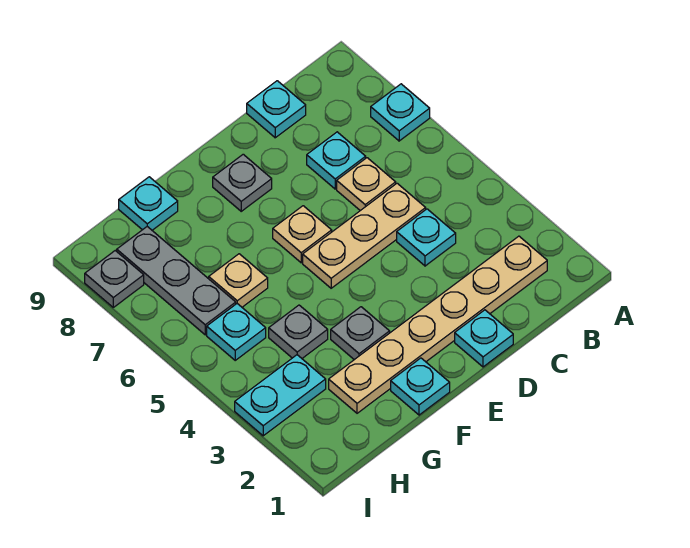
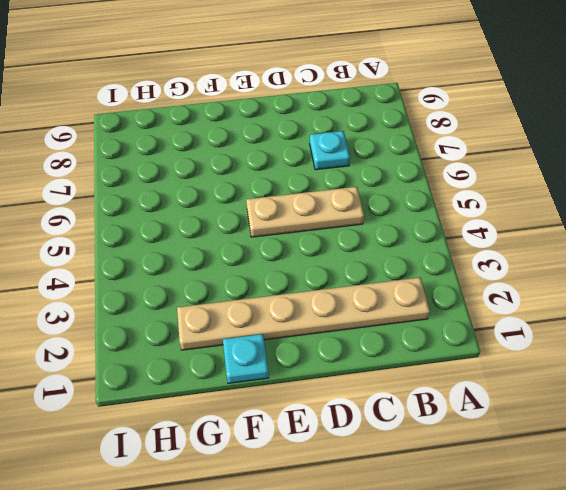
none -> cyan plate A7 level 1
none -> cyan plate C4 level 1
none -> tan plate C6 level 1

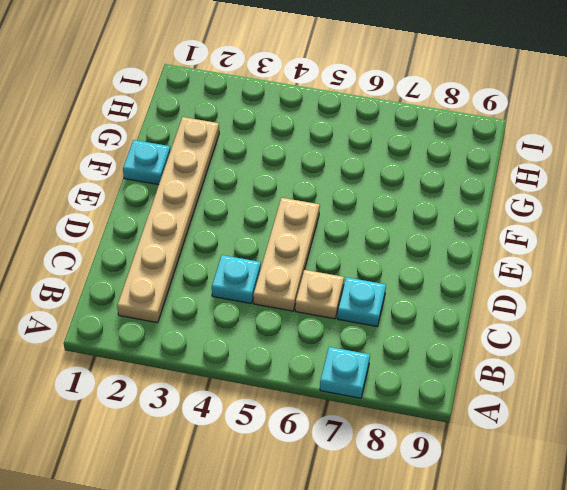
none -> cyan plate C9 level 1
none -> cyan plate D1 level 1
none -> tan plate E6 level 1

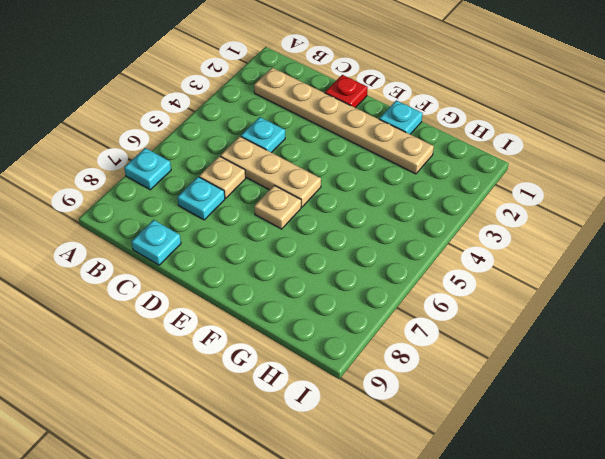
red plate D1 level 1 -> cyan plate D1 level 1
none -> grey plate E8 level 1
none -> grey plate F3 level 1
none -> grey plate G4 level 1

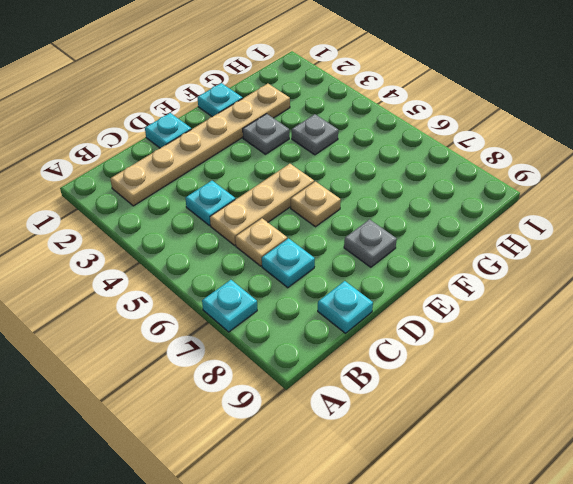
none -> tan plate G6 level 1
none -> cyan plate G9 level 1
none -> cyan plate H3:I3 level 1

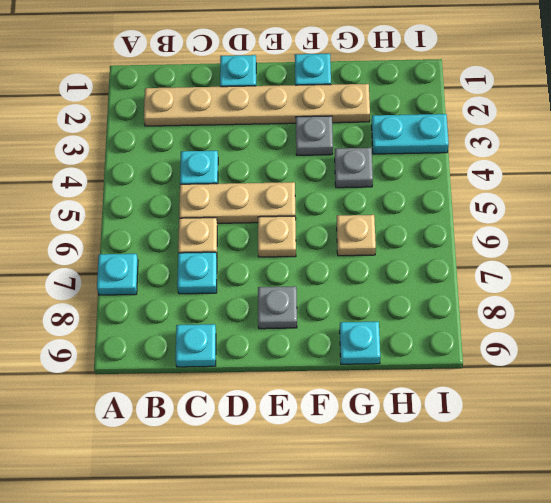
none -> cyan plate H5 level 1
none -> grey plate H6:H8 level 1
none -> grey plate I8 level 1

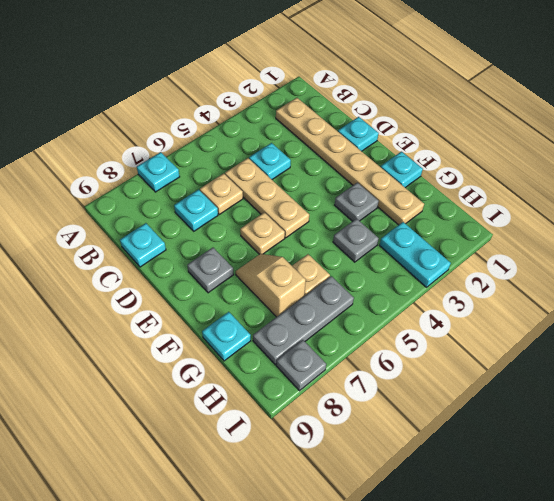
tan slope F7:G7 level 1 top G -> none
none -> cyan plate H5 level 1

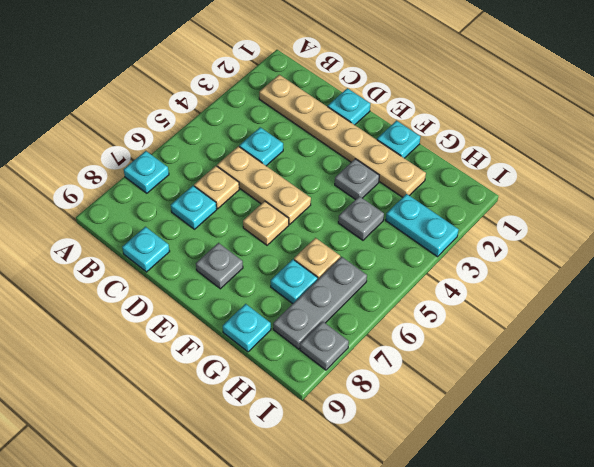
cyan plate G7 level 1 -> cyan plate H5 level 1

